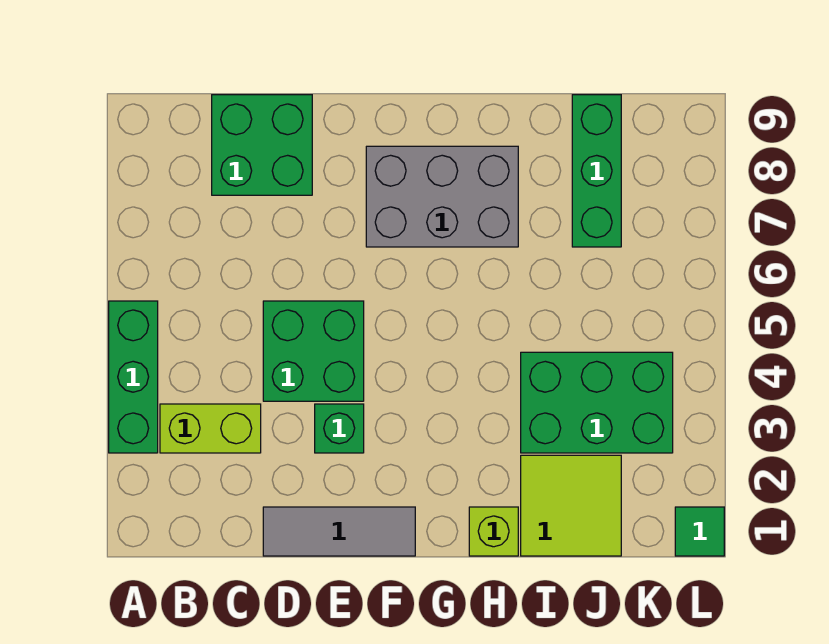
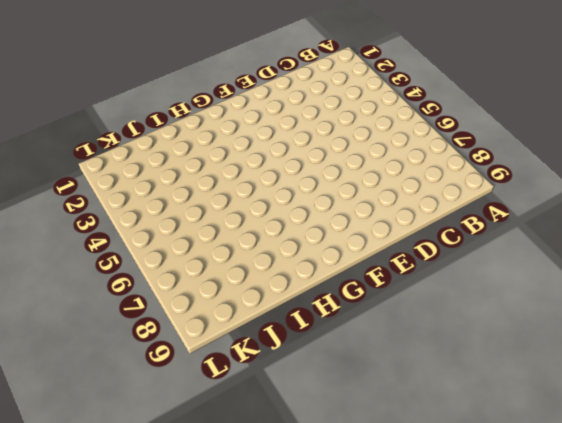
none -> green brick A3:A5 level 1
none -> lime brick B3:C3 level 1
none -> green brick C8:D9 level 1

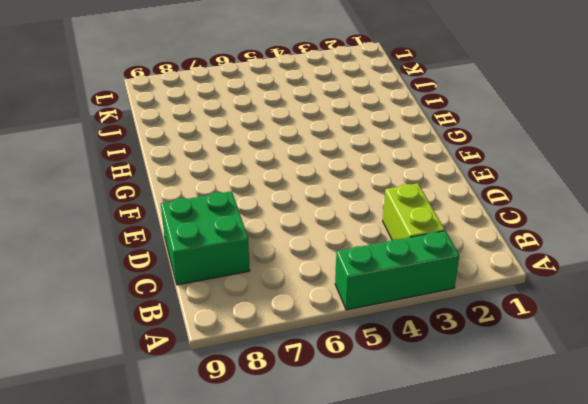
none -> grey tile D1:F1 level 1
none -> green brick D4:E5 level 1
none -> green brick E3 level 1

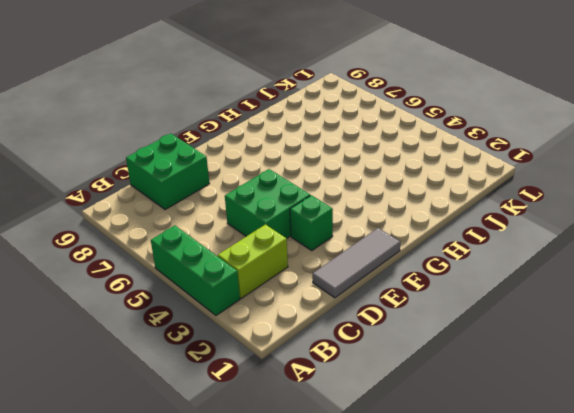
none -> grey brick F7:H8 level 1
none -> lime brick H1 level 1
none -> lime tile I1:J2 level 1

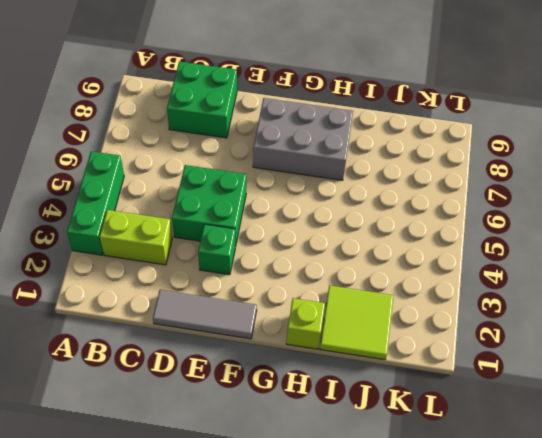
none -> green brick I3:K4 level 1
none -> green brick J7:J9 level 1
none -> green tile L1 level 1

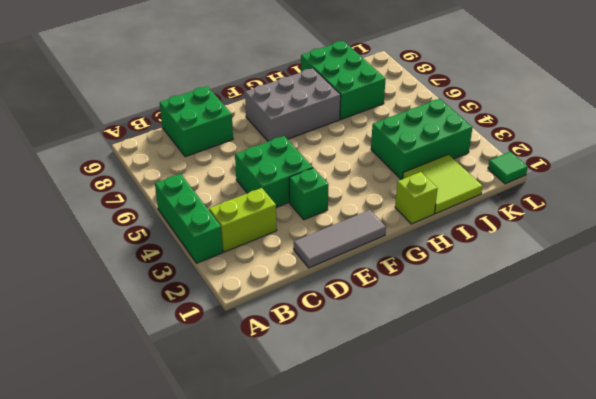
green brick I7:J9 level 1 -> green brick J7:J9 level 1

